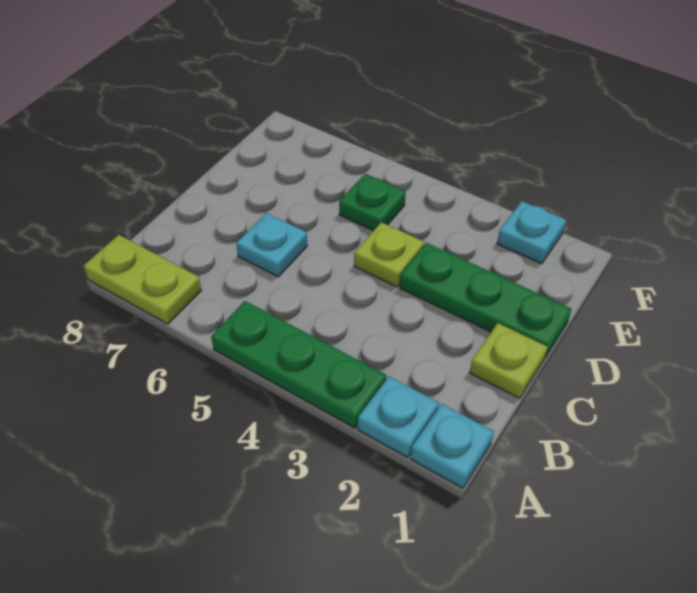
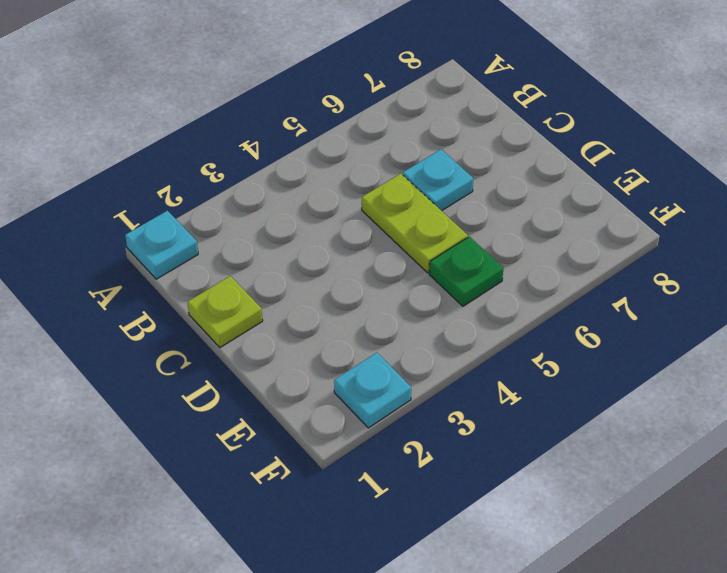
lime plate C5:D5 level 1 -> lime plate A7:A8 level 1
none -> cyan plate A2 level 1
none -> green plate A3:A5 level 1

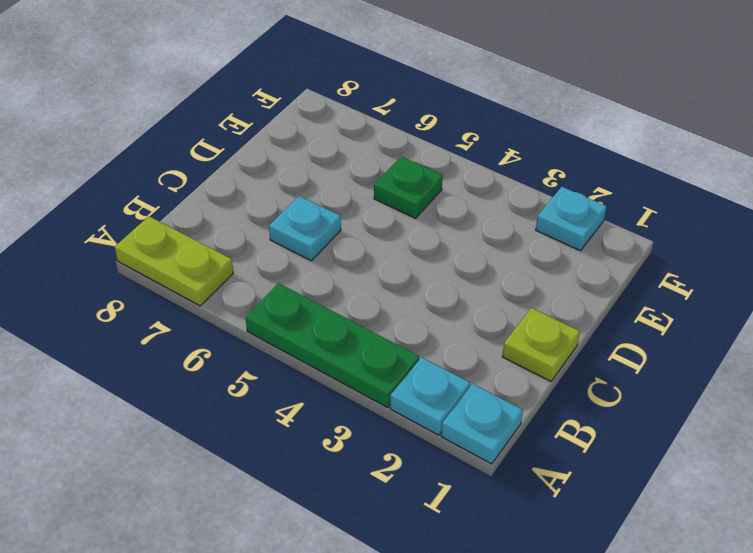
none -> green plate D1:D3 level 1
none -> lime plate D4 level 1

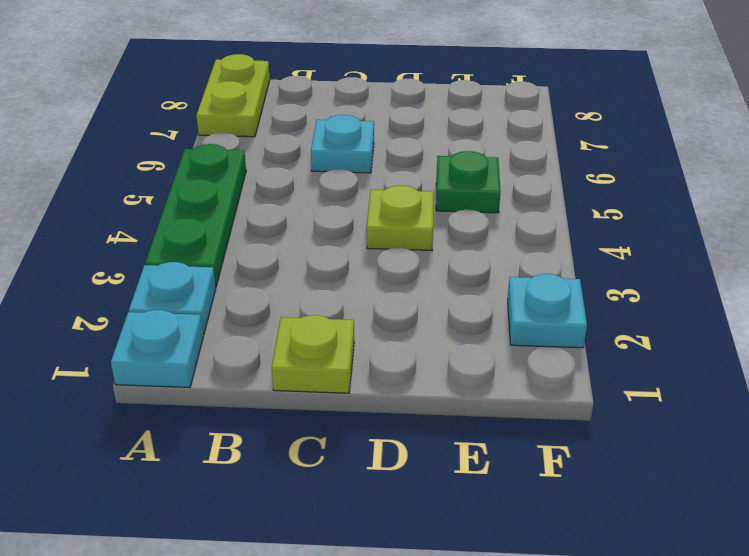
none -> green plate D1:D3 level 1

